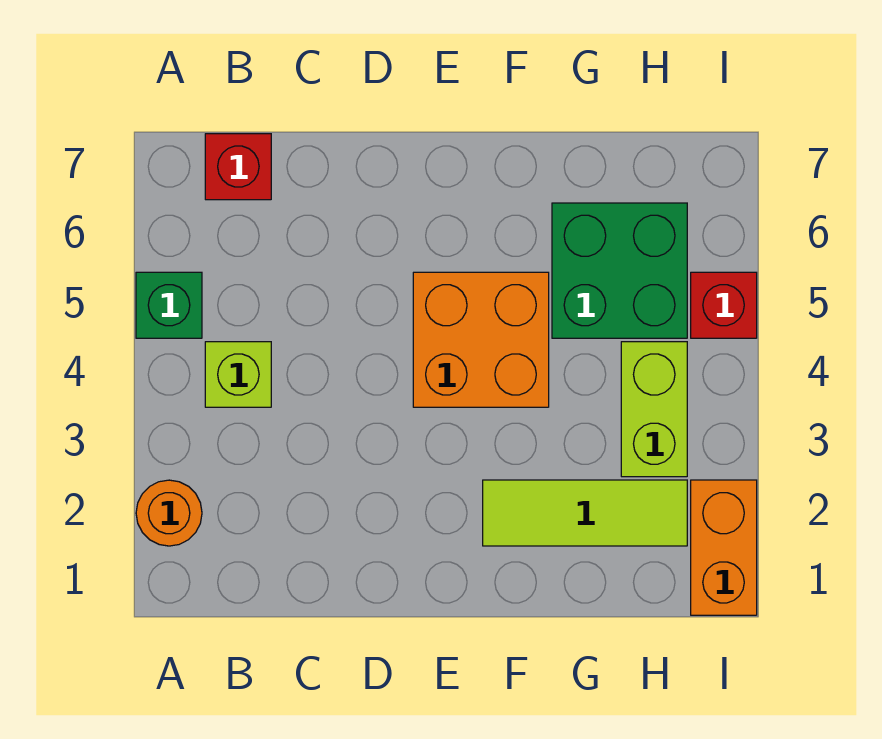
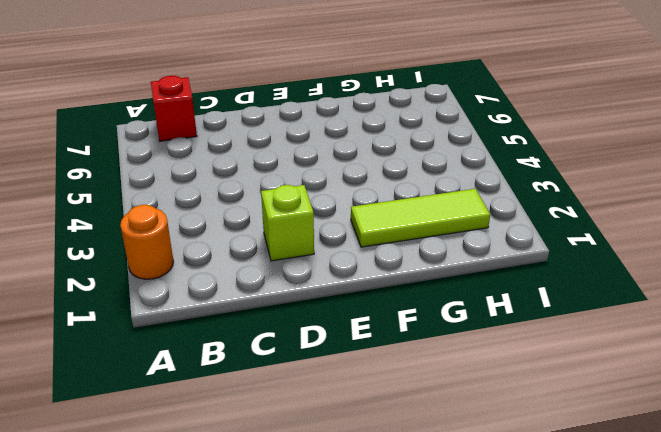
lime brick D2 level 1 -> lime brick B4 level 1
none -> green brick A5 level 1
none -> orange brick E4:F5 level 1

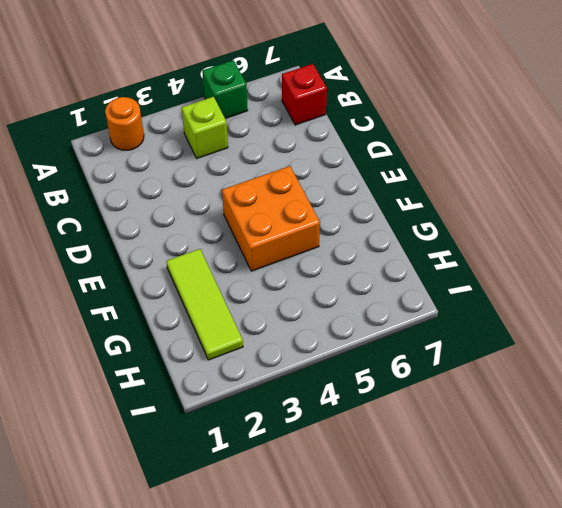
none -> green brick G5:H6 level 1
none -> lime brick H3:H4 level 1

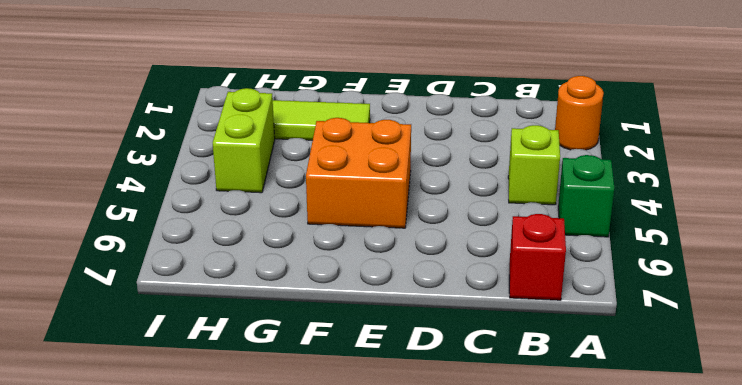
none -> green brick G5:H6 level 1
none -> orange brick I1:I2 level 1

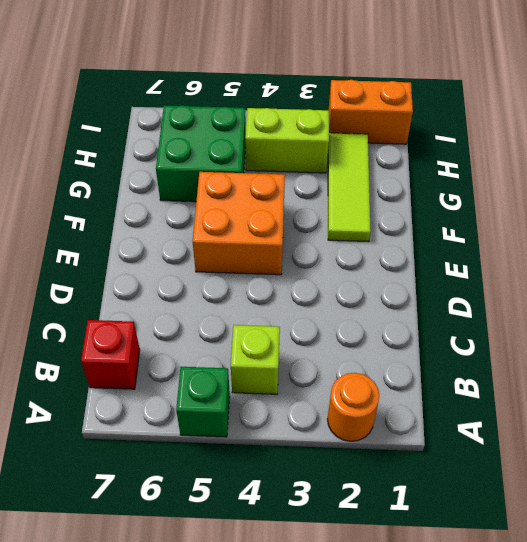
none -> red brick I5 level 1

